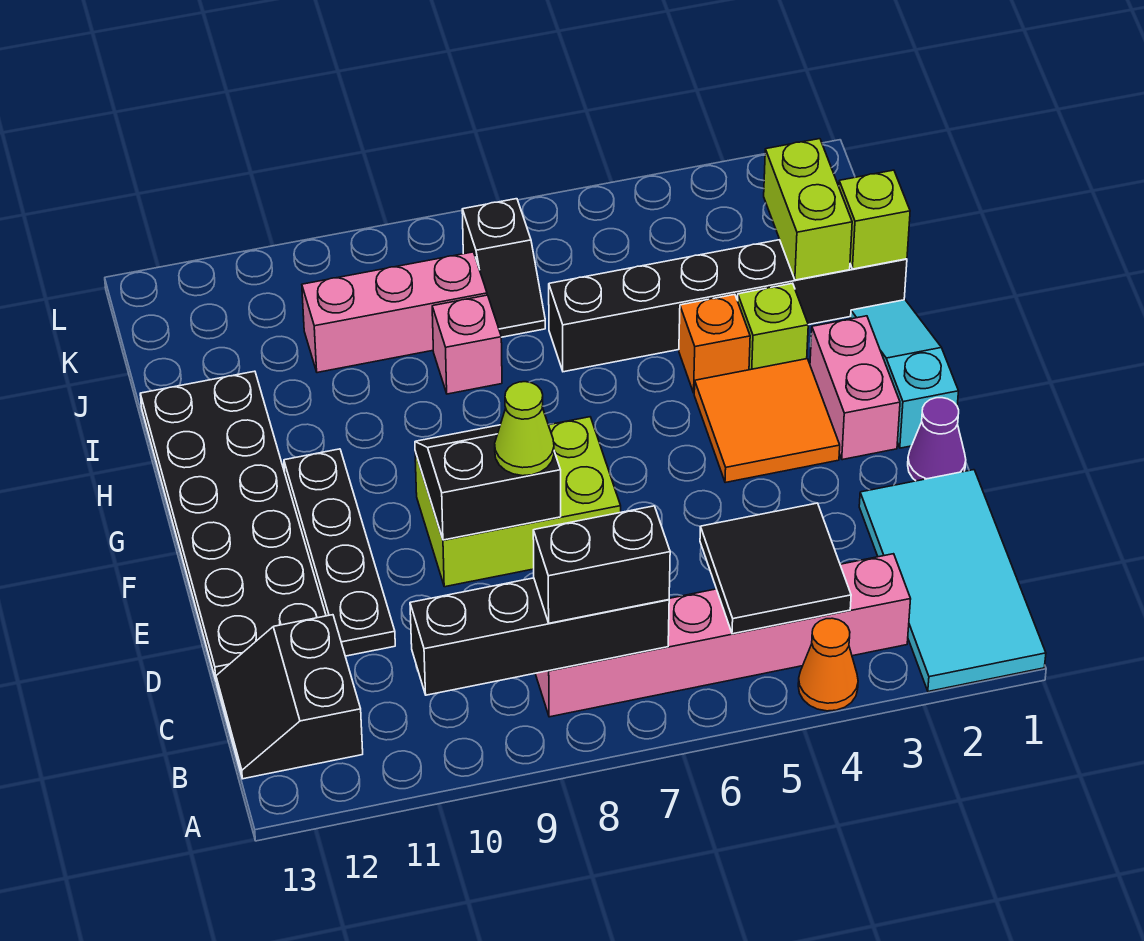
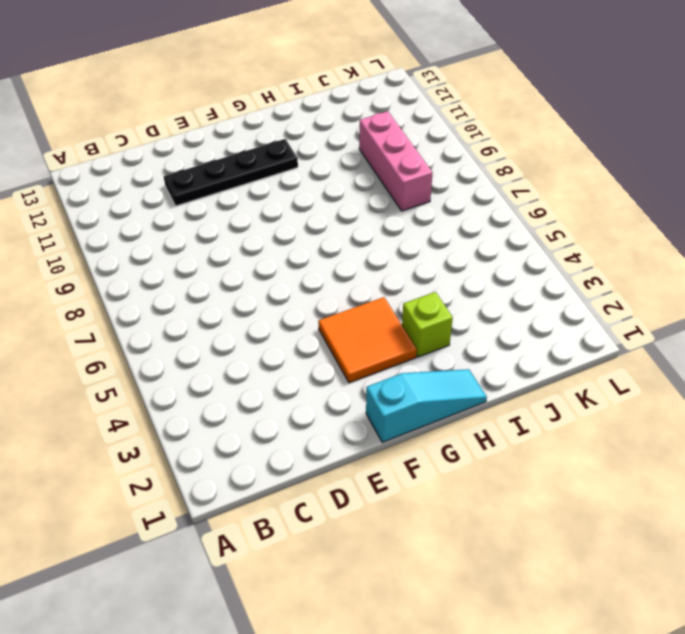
none -> cyan tile A1:D2 level 1
none -> orange cone A4 level 1
none -> pink brick B3:B8 level 1

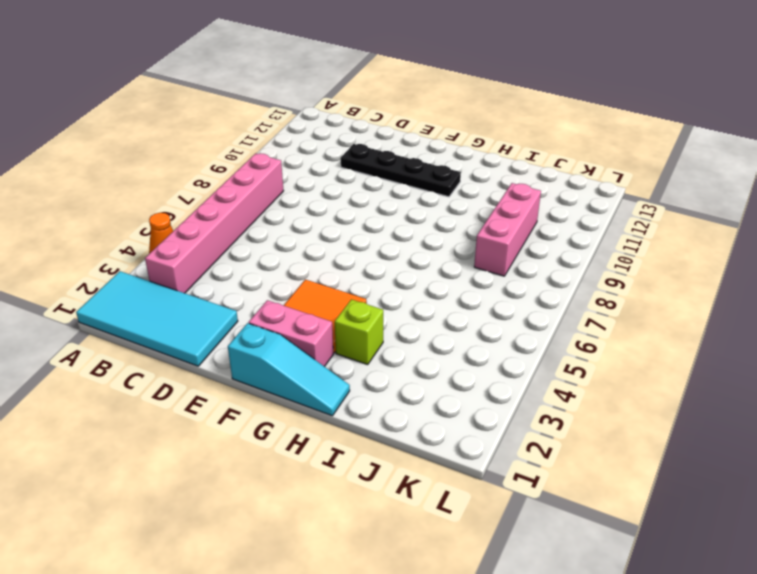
none -> black slope B12:C13 level 1 top 12
none -> black plate D12:I13 level 1
none -> purple cone E1 level 1

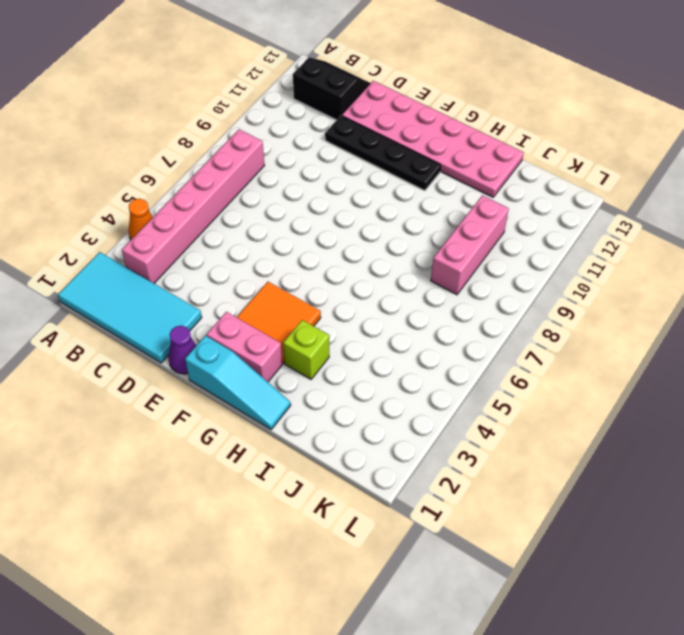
pink plate D12:I13 level 1 -> black plate D12:I13 level 1
none -> lime brick E7:F9 level 1
none -> orange brick H4 level 1
none -> black brick I1:I6 level 1

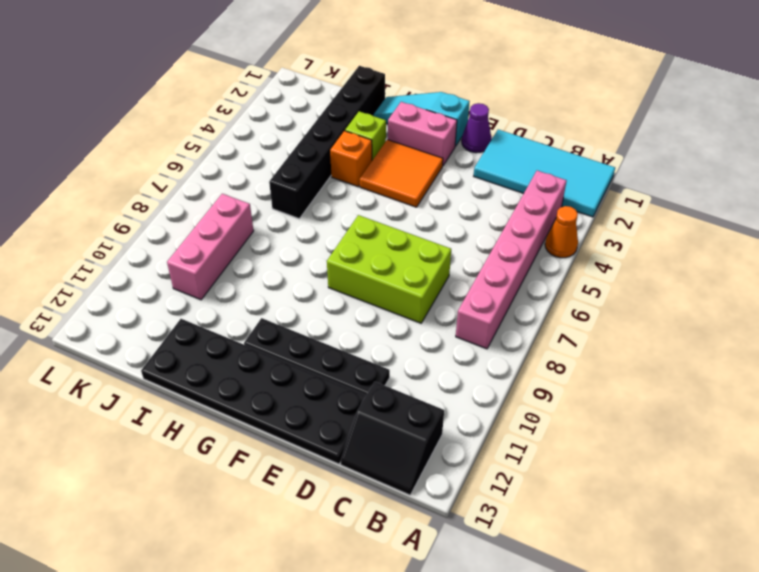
lime brick D7:F8 level 1 -> lime brick E7:F9 level 1
none -> pink brick I8 level 1
none -> black slope J7:K7 level 1 top K
none -> black tile B4:C5 level 2

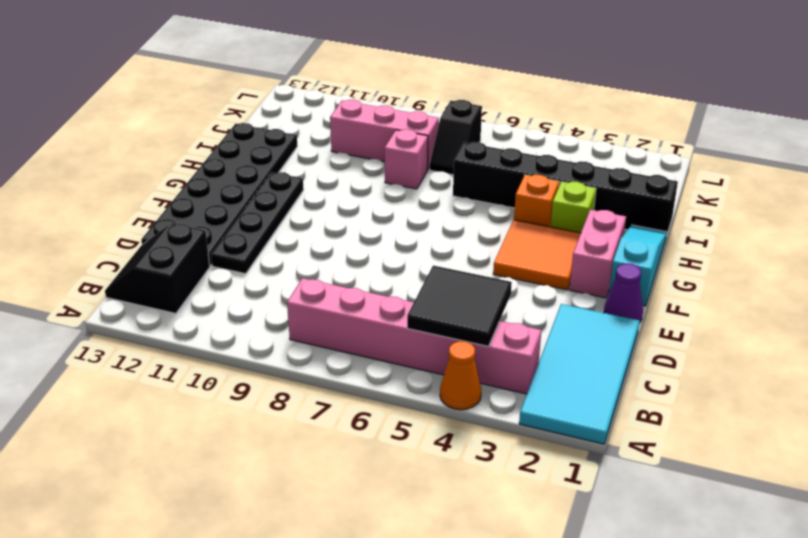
none -> lime brick E7:F9 level 1
none -> black brick B7:B10 level 2
none -> black slope E8:F9 level 2 top E

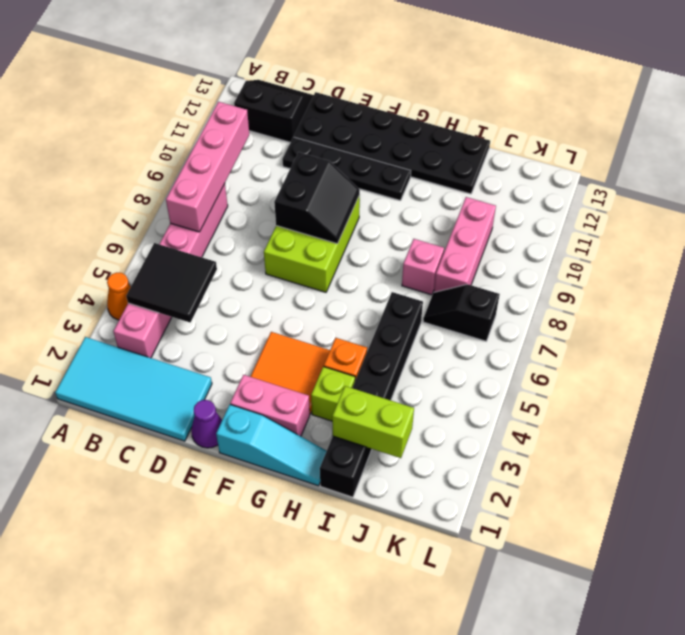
pink brick B7:B10 level 2 -> black brick B7:B10 level 2
none -> lime brick I1 level 2
none -> black brick B7:B8 level 3
none -> lime cone E8 level 3

